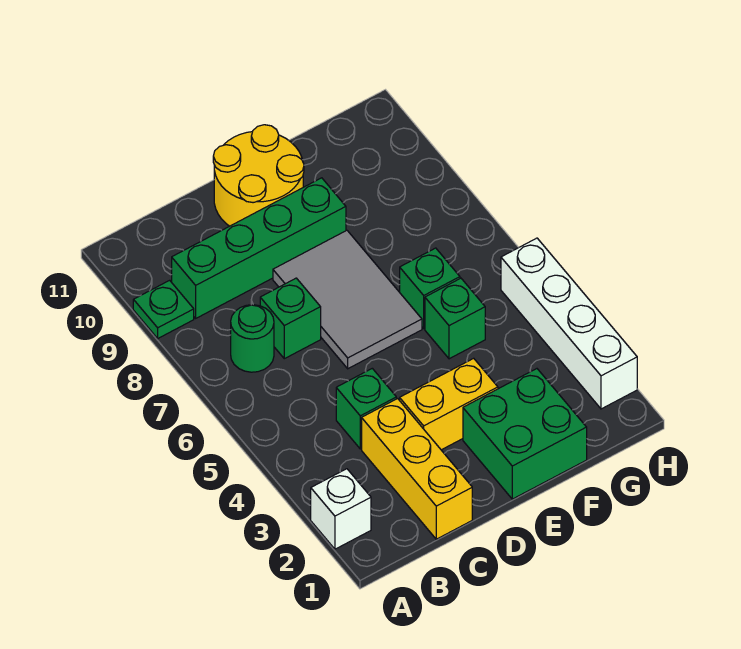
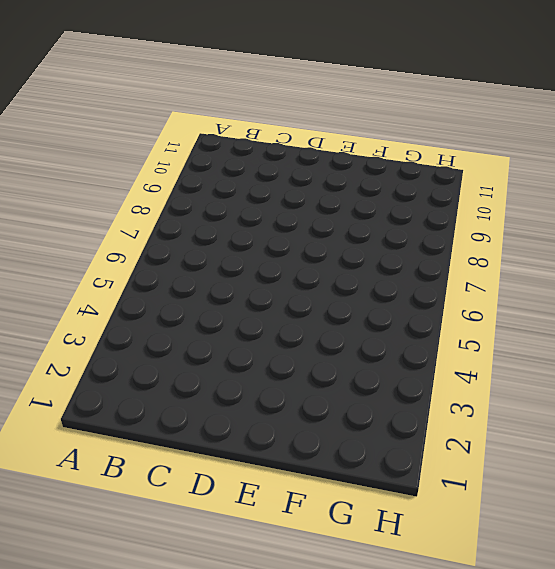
none -> white brick A2 level 1
none -> green plate A9 level 1
none -> green round brick B7 level 1

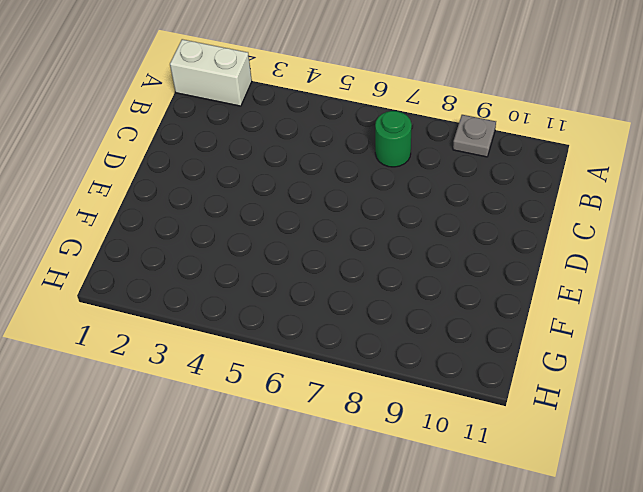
white brick A1:A2 level 1 -> white brick A2 level 1
grey plate A9 level 1 -> green plate A9 level 1
none -> green brick B9:E9 level 1
none -> yellow brick C1:C3 level 1
none -> green brick C4 level 1

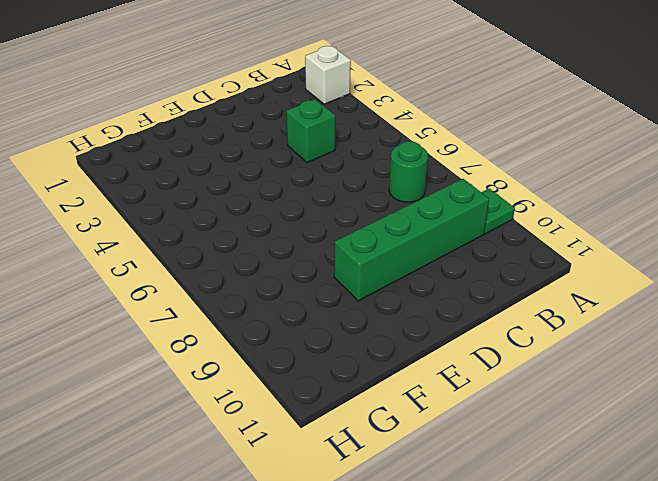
none -> yellow brick C1:C3 level 1
none -> green brick C7 level 1
none -> yellow brick D3:E3 level 1

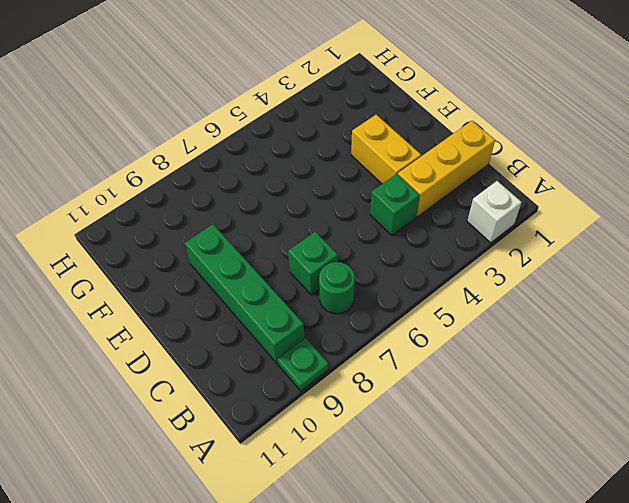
none -> grey tile D6:E8 level 1
none -> yellow round brick D10:E11 level 1
none -> green brick E1:F2 level 1

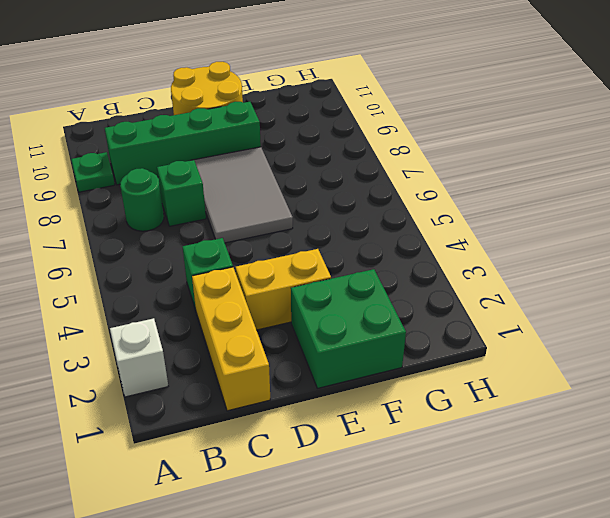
none -> green brick F5 level 1
none -> green brick F6 level 1
none -> white brick H2:H5 level 1

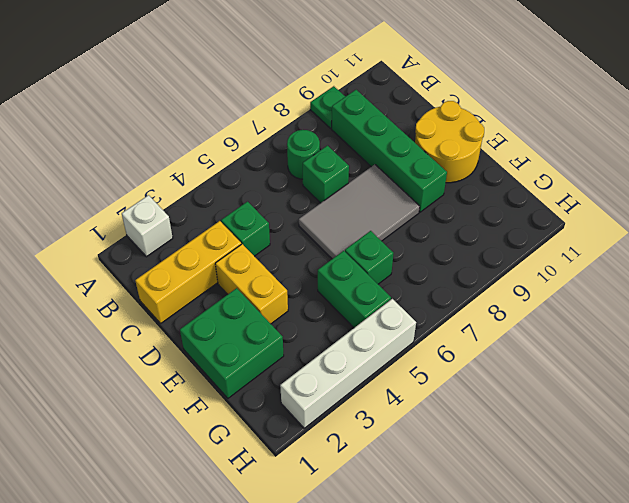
green brick F5:G5 level 1 -> green brick F5 level 1

